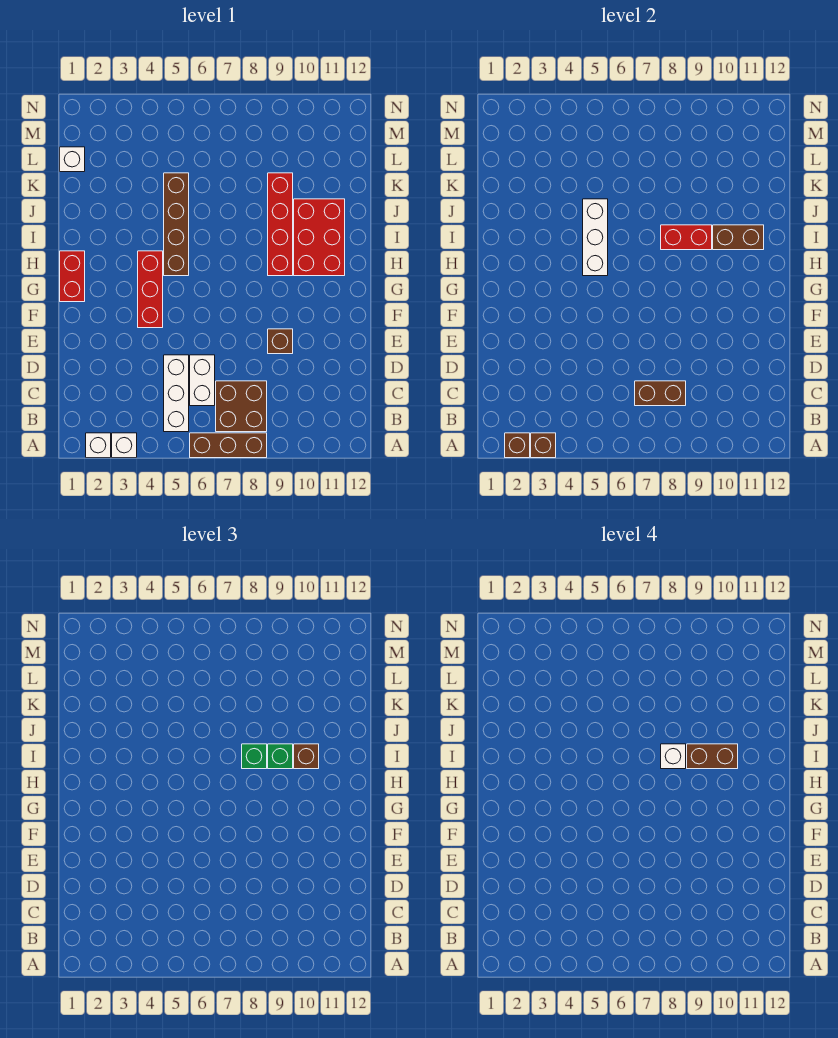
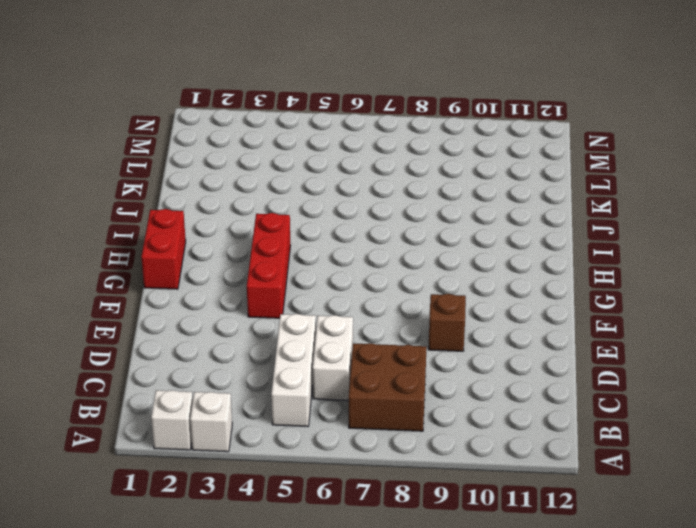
none -> brown brick A6:A8 level 1
none -> brown brick H5:K5 level 1
none -> red brick H9:K9 level 1

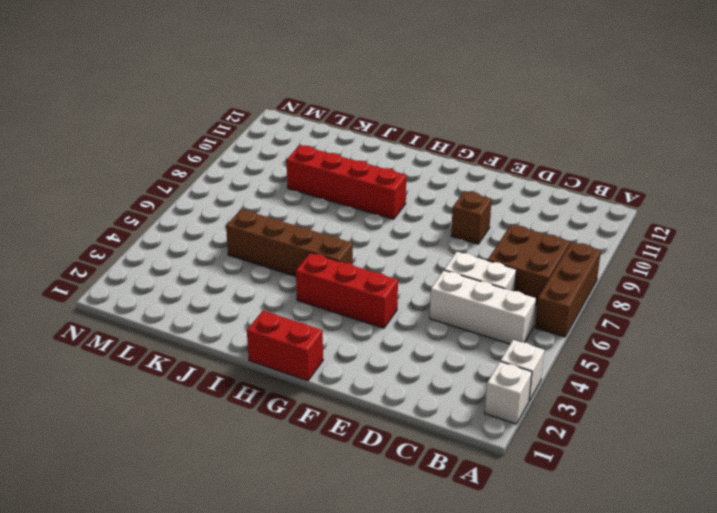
none -> red brick H10:J11 level 1
none -> white brick L1 level 1
none -> brown brick A2 level 2

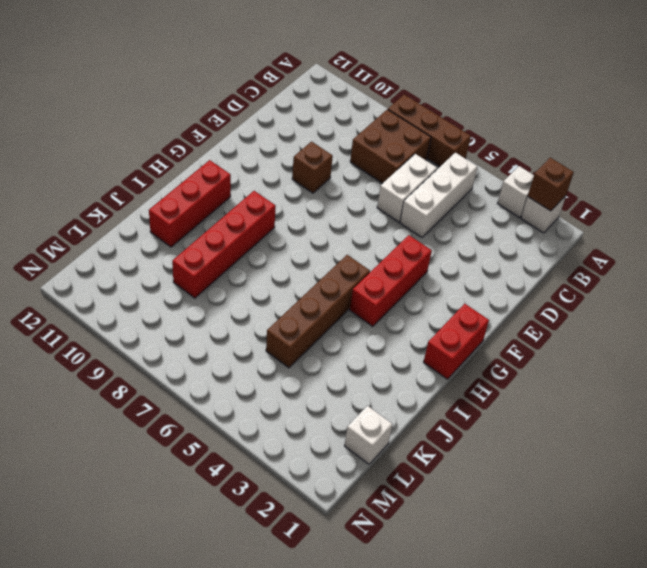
red brick H11:J11 level 1 -> red brick H10:J11 level 1
none -> brown brick A3 level 2
none -> brown brick C7:C8 level 2
none -> white brick H5:J5 level 2

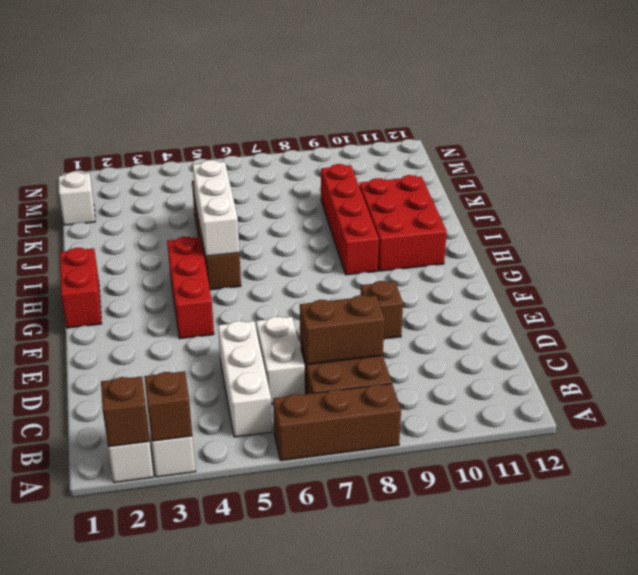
none -> red brick I8:I9 level 2
none -> brown brick I10:I11 level 2
none -> green brick I8 level 3

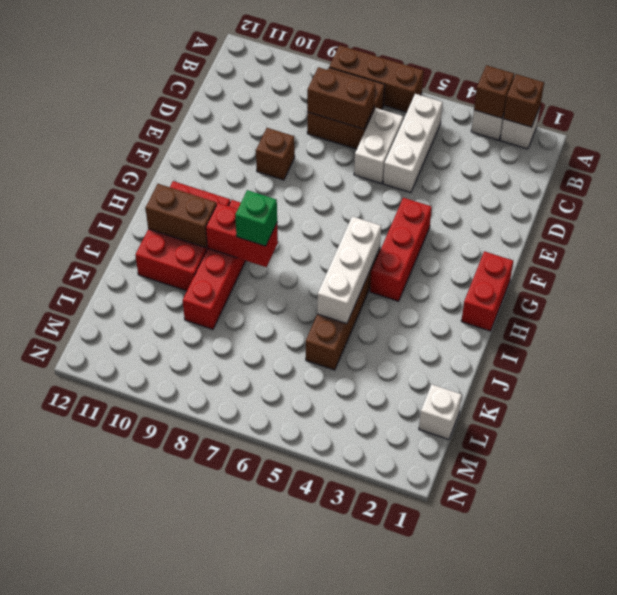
none -> green brick I9 level 3
none -> brown brick I10 level 3
none -> white brick I8 level 4

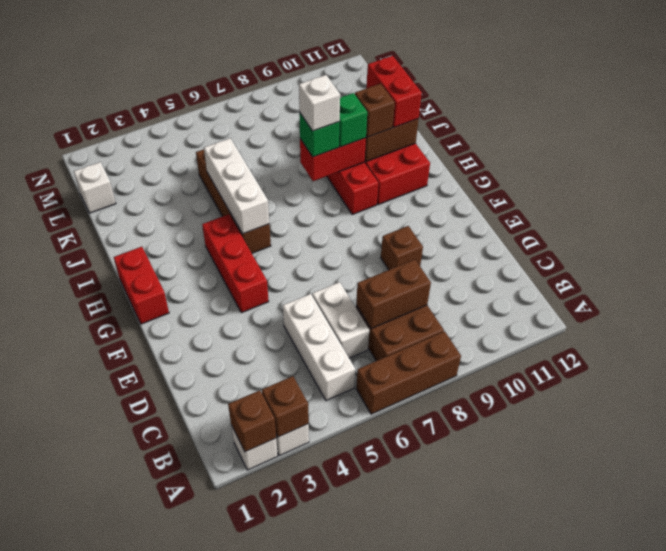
red brick I11:J11 level 3 -> none
none -> brown brick I9:I10 level 4

